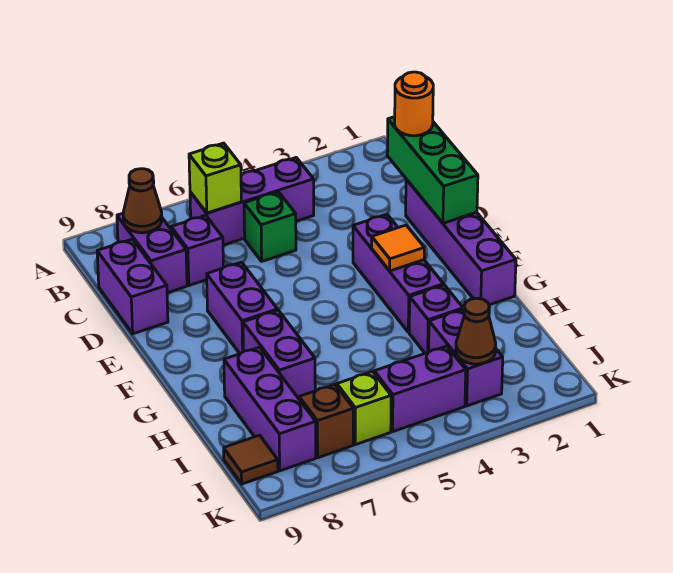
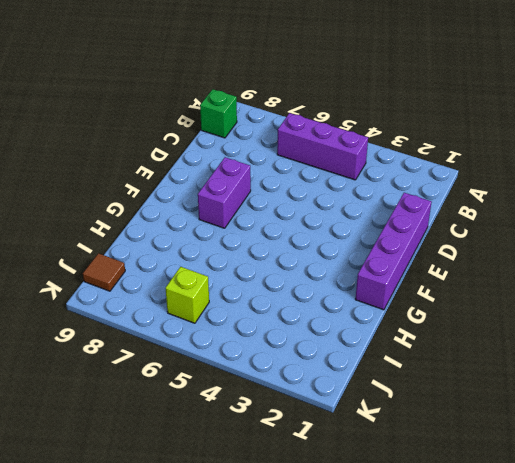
green brick B9 level 1 -> green brick C5 level 1
none -> purple brick B8:C8 level 1
none -> purple brick C7 level 1
none -> purple brick C9:D9 level 1

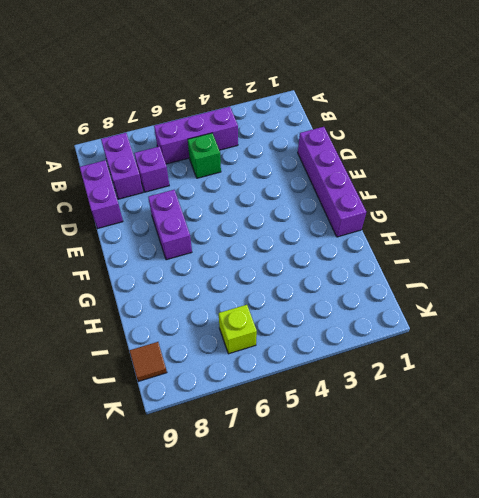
none -> purple brick E3:G3 level 1
none -> purple brick G7:H7 level 1
none -> purple brick H3 level 1

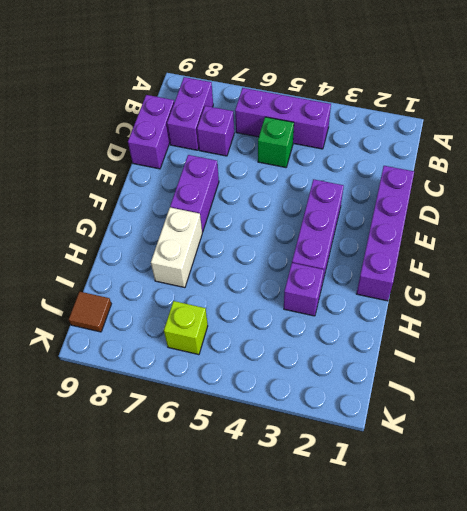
white brick G7:H7 level 1 -> purple brick G7:H7 level 1
none -> purple brick H8:J8 level 1
none -> purple brick I3:J3 level 1
none -> purple brick J4:J5 level 1

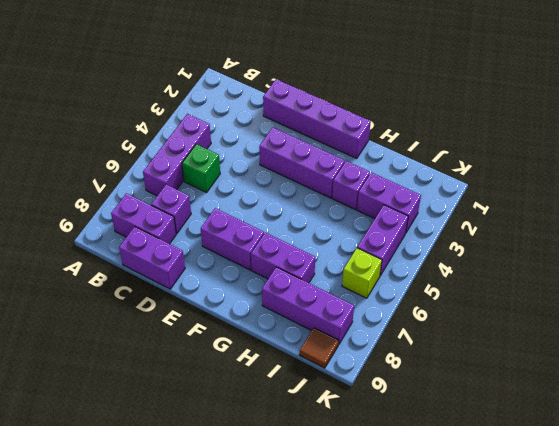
none -> brown brick J7 level 1
none -> lime brick B6 level 2
none -> brown cone B8 level 2

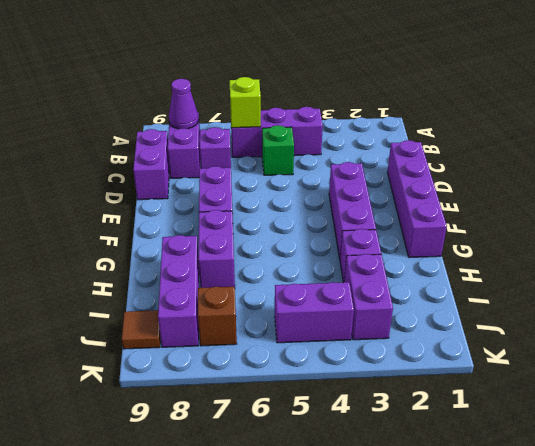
purple cone B8 level 2 -> brown cone B8 level 2
none -> lime brick J6 level 1
none -> green brick C1:E1 level 2
none -> orange tile F3 level 2

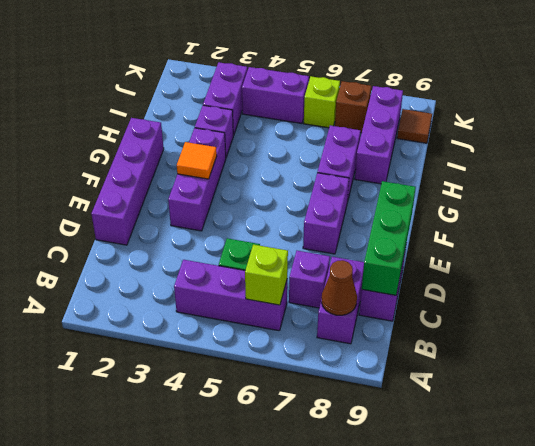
green brick C9:E9 level 2 -> green brick C1:E1 level 2
none -> brown cone J3 level 2
none -> orange round brick C1 level 3

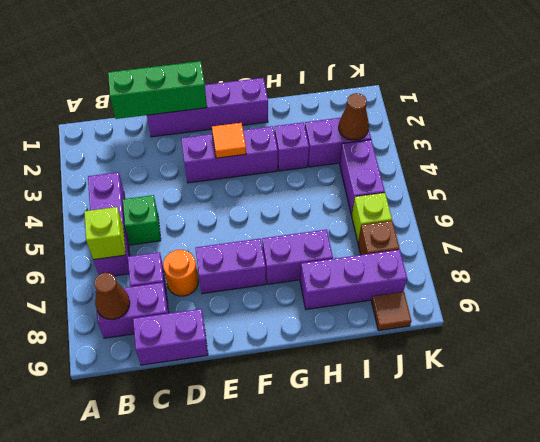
orange round brick D7 level 1 -> orange round brick C1 level 3

